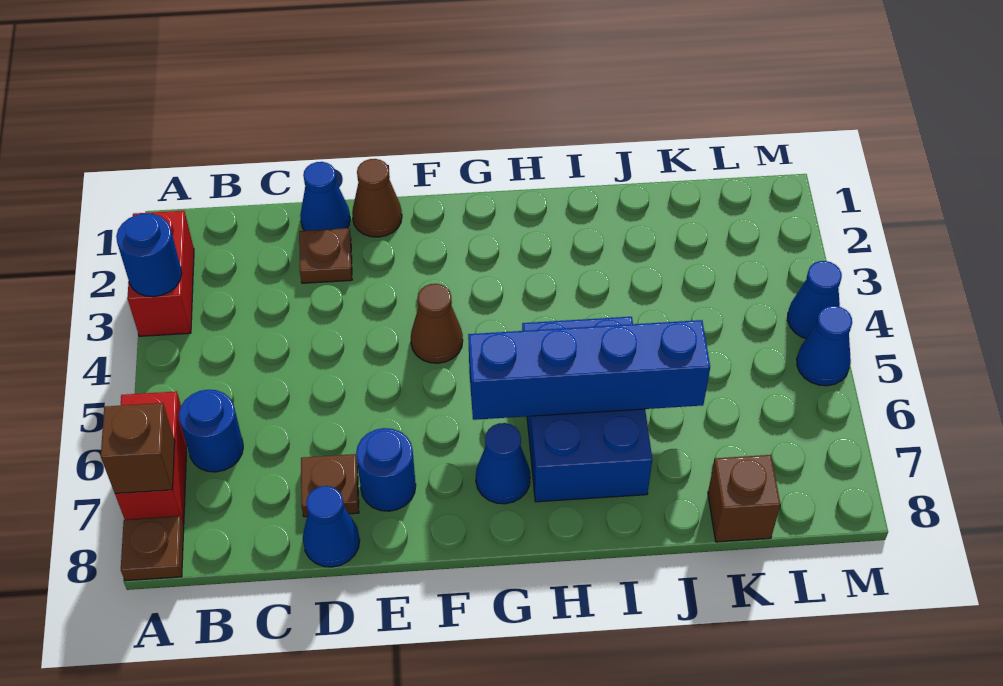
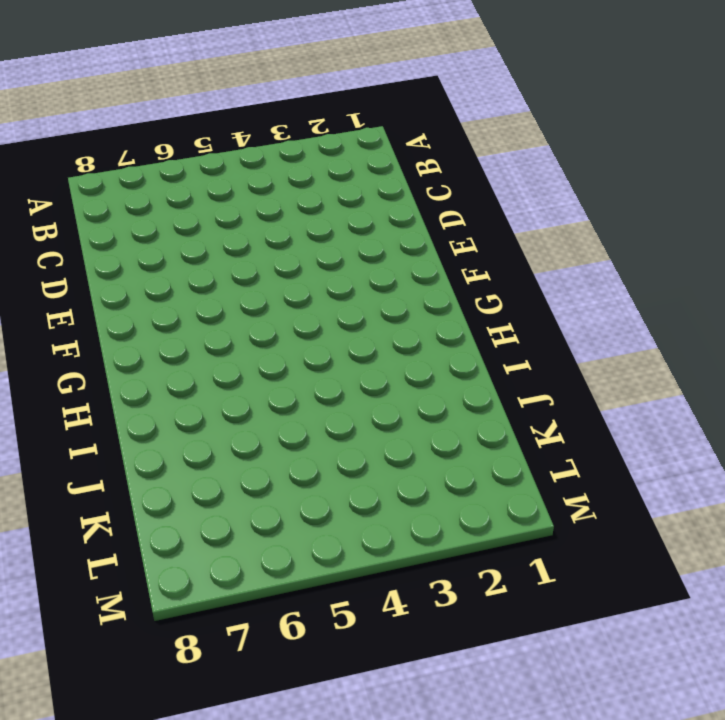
none -> red brick A2:A3 level 1
none -> red brick A6:A7 level 1
none -> brown plate A8 level 1

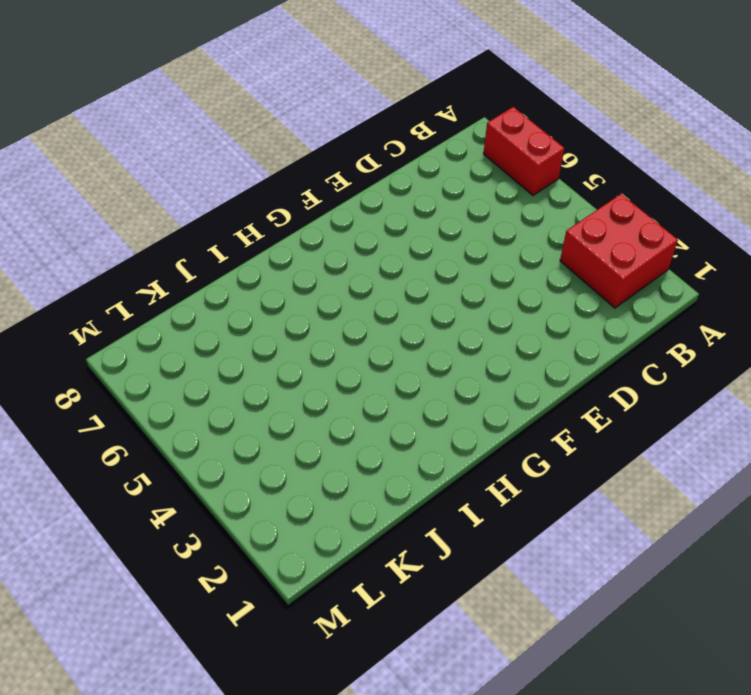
red brick A2:B3 level 1 -> red brick A2:A3 level 1
none -> brown plate A8 level 1
none -> blue round brick B6 level 1
none -> blue cone D1 level 1

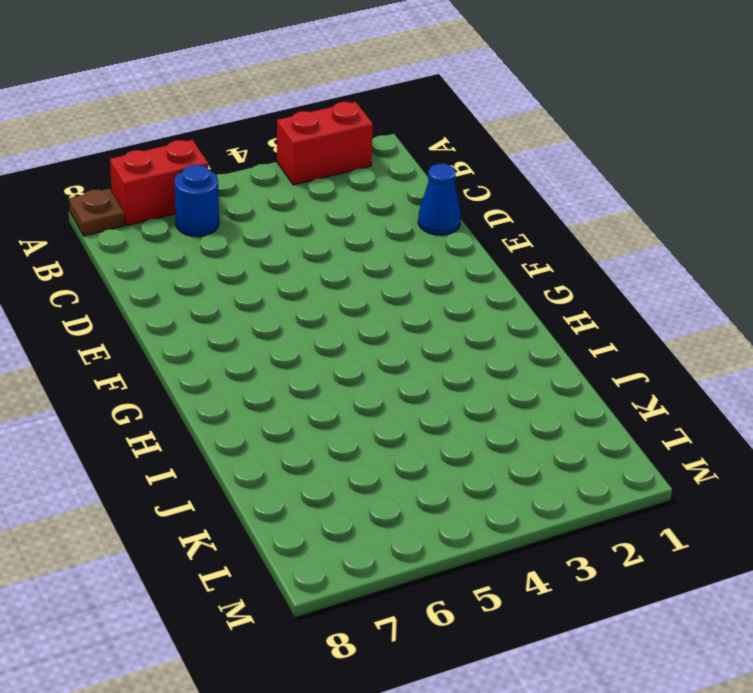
none -> brown plate D2 level 1
none -> brown plate D7 level 1
none -> blue cone D8 level 1

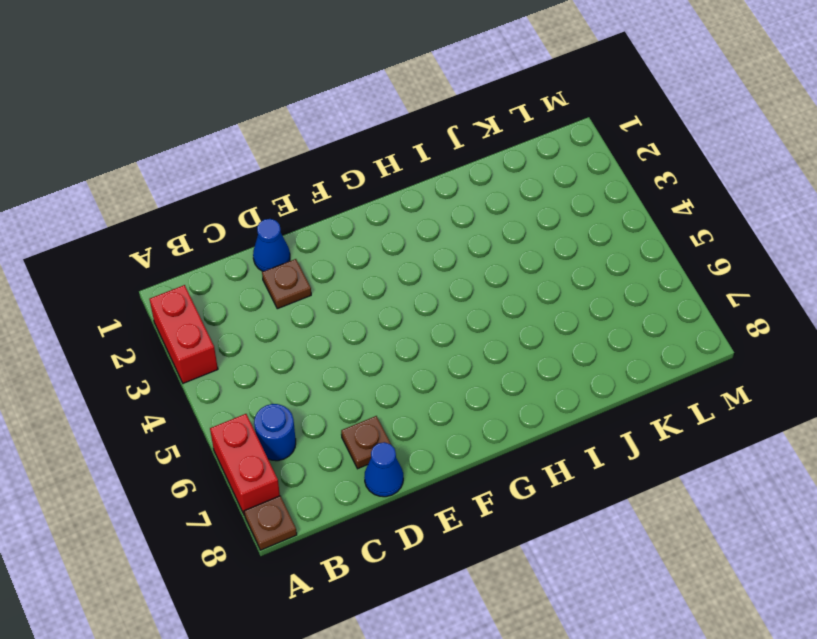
none -> brown cone E1 level 1
none -> blue round brick E7 level 1
none -> brown cone F4 level 1

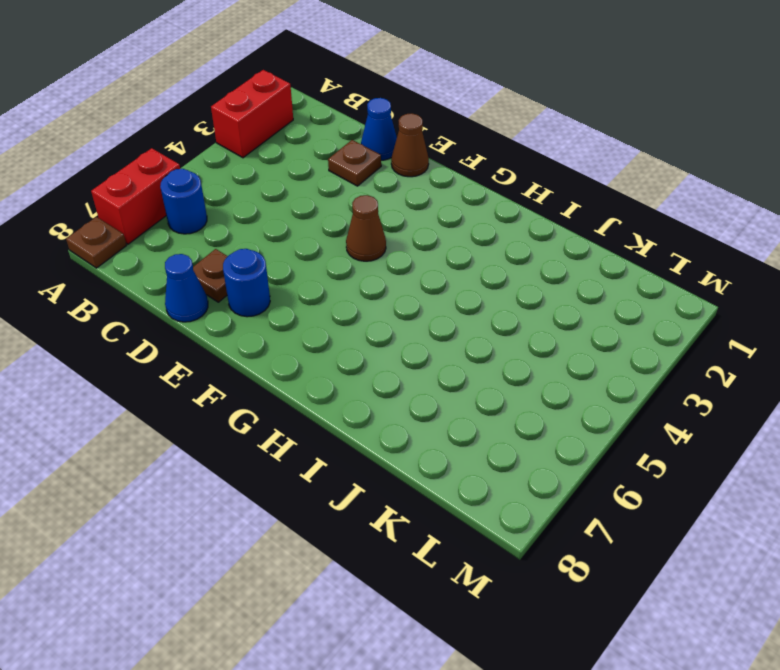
none -> blue cone G7 level 1
none -> blue brick H5:I7 level 1
none -> brown brick K8 level 1

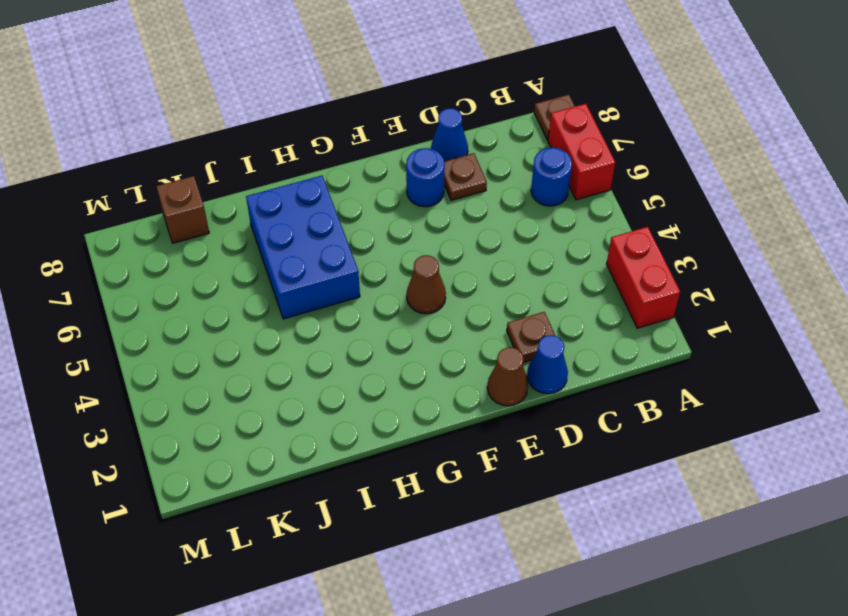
none -> blue cone G7 level 1
none -> blue cone M4 level 1
none -> blue cone M5 level 1

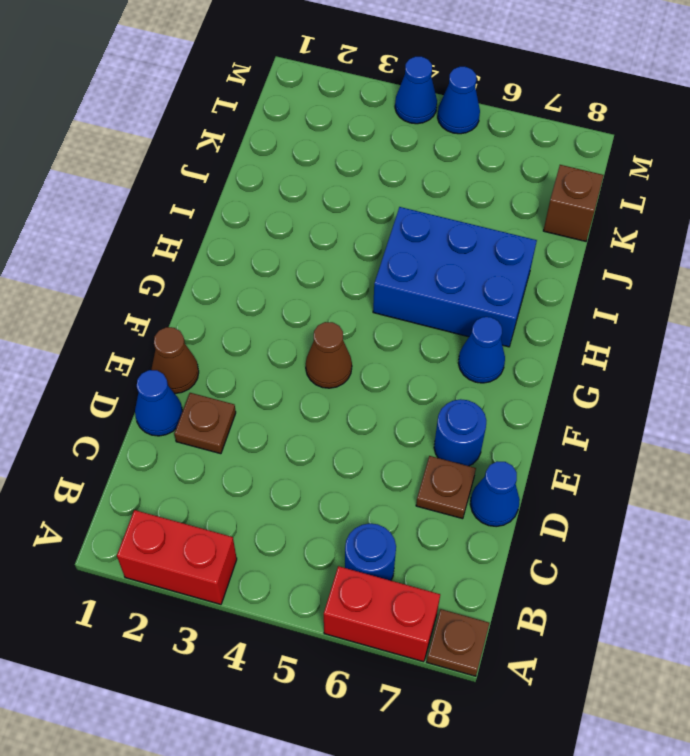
none -> blue round brick A3 level 2
none -> brown brick A7 level 2
none -> blue brick G6:J6 level 2

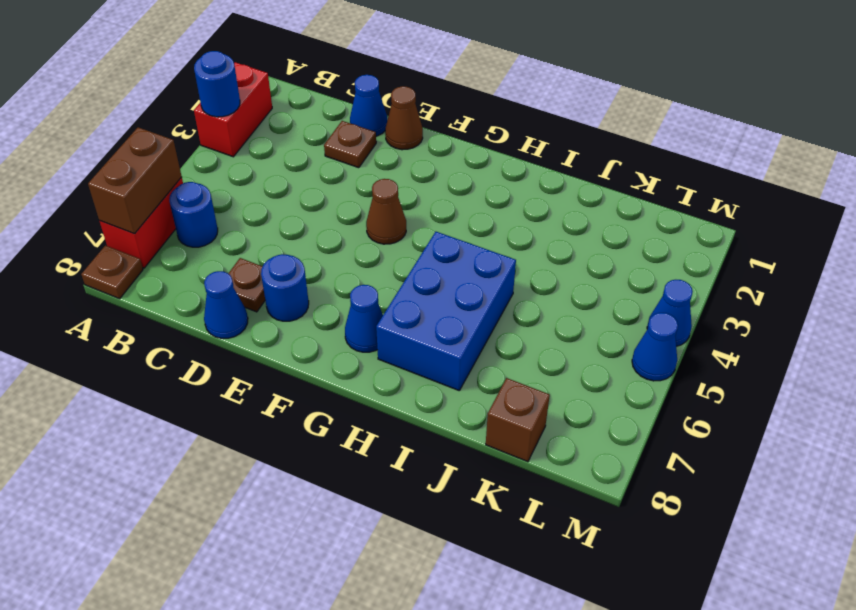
brown brick A6:A7 level 2 -> brown brick A7 level 2
none -> blue brick G6:J6 level 2

